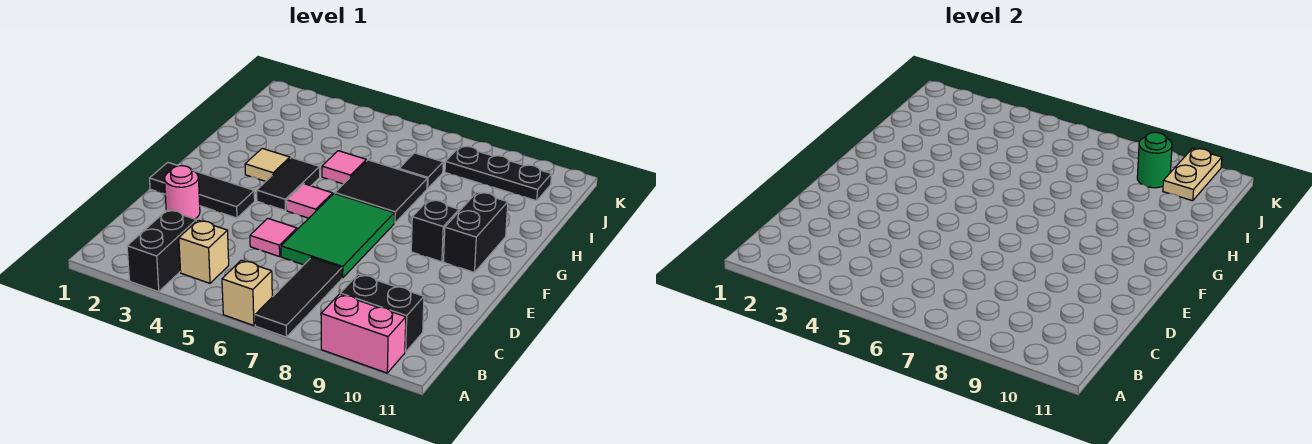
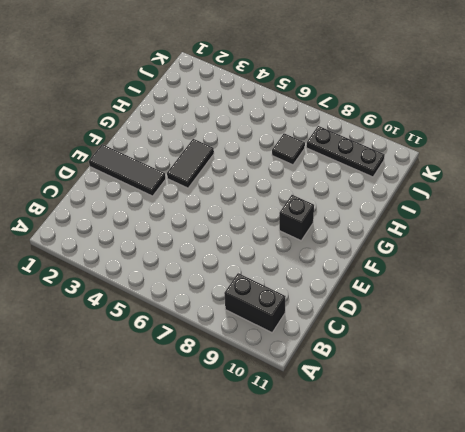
none -> black brick A3:B3 level 1
none -> tan brick A6 level 1
none -> black tile A7:C7 level 1

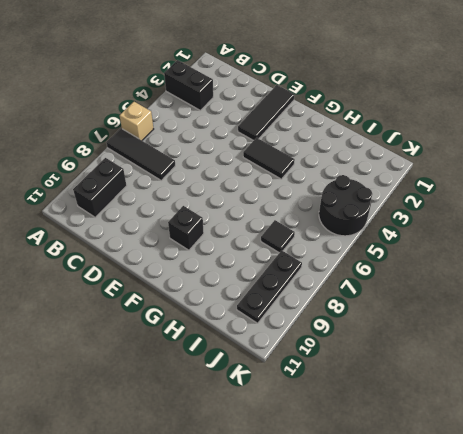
black round brick J4:K5 level 1 -> none
none -> pink brick A9:A10 level 1
none -> tan brick B4 level 1
none -> pink round brick D2 level 1

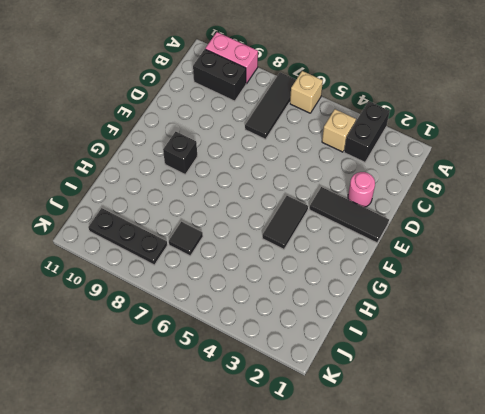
none -> pink tile D5 level 1
none -> green tile D6:F7 level 1
none -> pink tile F5 level 1

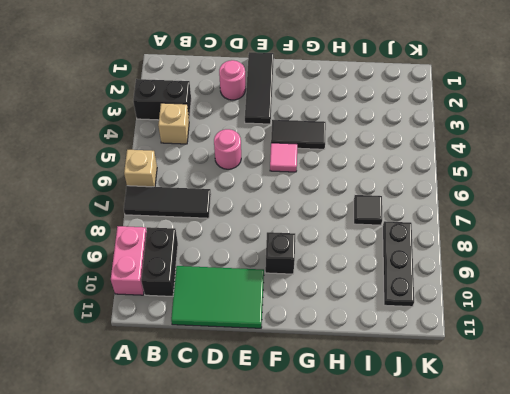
green tile C10:E11 level 1 -> green tile D6:F7 level 1
pink round brick D5 level 1 -> pink tile D5 level 1
none -> black brick F10:G10 level 1
none -> tan tile G3 level 1
none -> black tile G6:H7 level 1

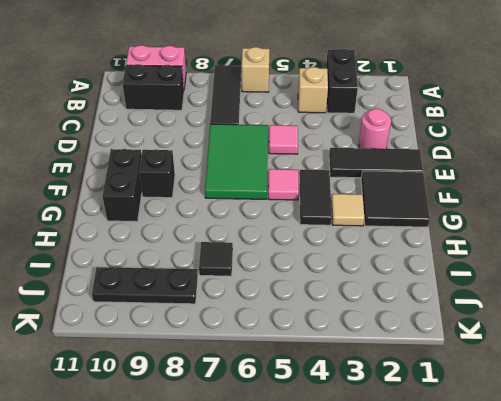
black tile F1:G2 level 1 -> black tile G6:H7 level 1
none -> pink tile H5 level 1
none -> green round brick J9 level 2
none -> tan plate J10:K10 level 2

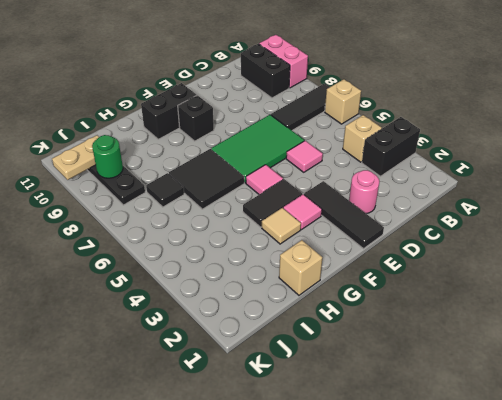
pink tile F3 level 1 -> pink tile H5 level 1
tan brick H1 level 1 -> none

